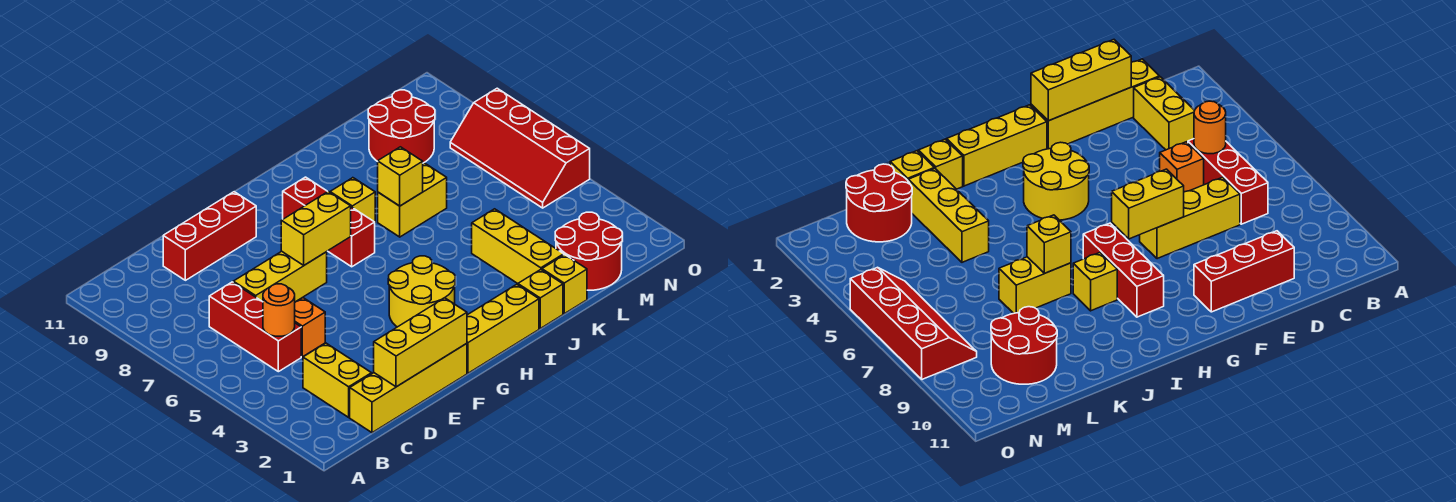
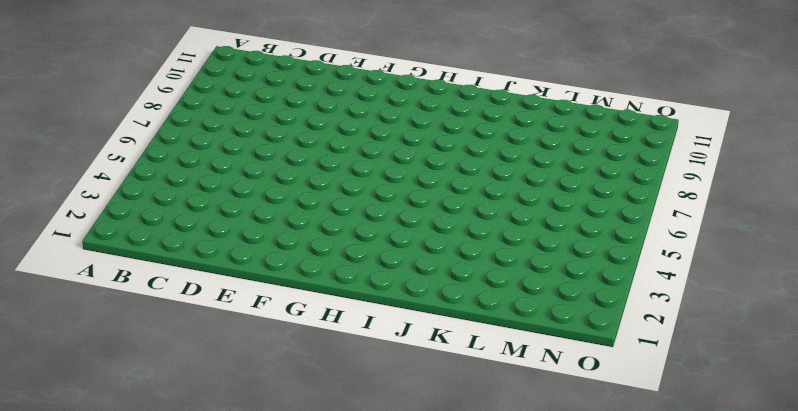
none -> yellow brick C1:F1 level 1
none -> yellow brick C2:C3 level 1
none -> red brick C5:C7 level 1

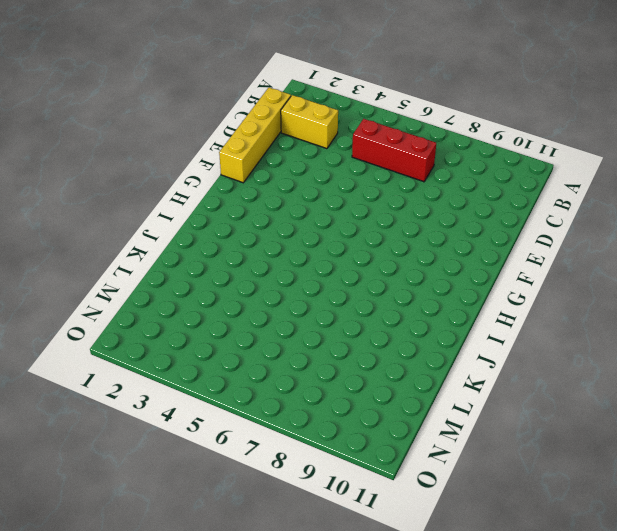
none -> orange brick D5 level 1
none -> yellow brick D7:F7 level 1
none -> red brick D10:F10 level 1

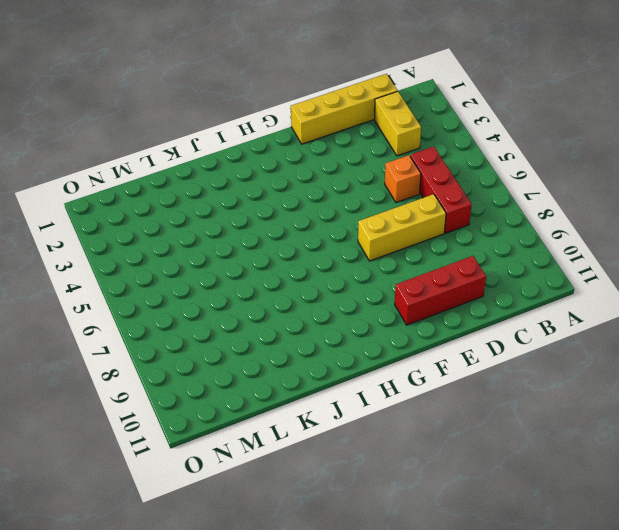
none -> yellow brick G1:I1 level 1
none -> yellow round brick G3:H4 level 1
none -> red brick H7:H9 level 1

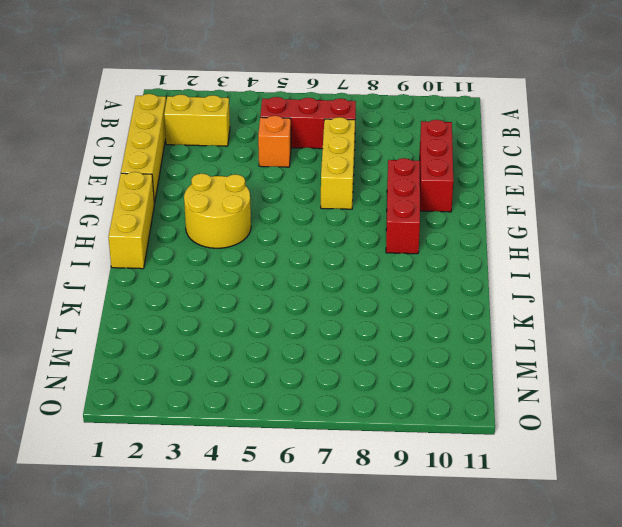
red brick F9:H9 level 1 -> red brick H7:H9 level 1
none -> yellow brick I8 level 1
none -> yellow brick J1 level 1
none -> yellow brick J7:K7 level 1

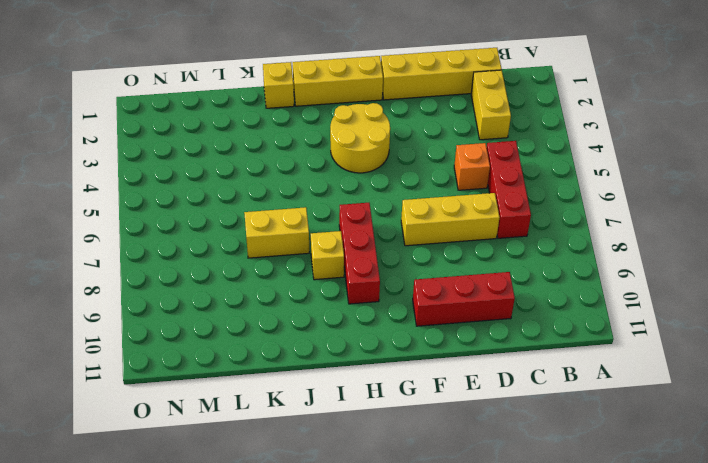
none -> yellow brick K1 level 1
none -> yellow brick K2:K4 level 1
none -> red round brick L1:M2 level 1

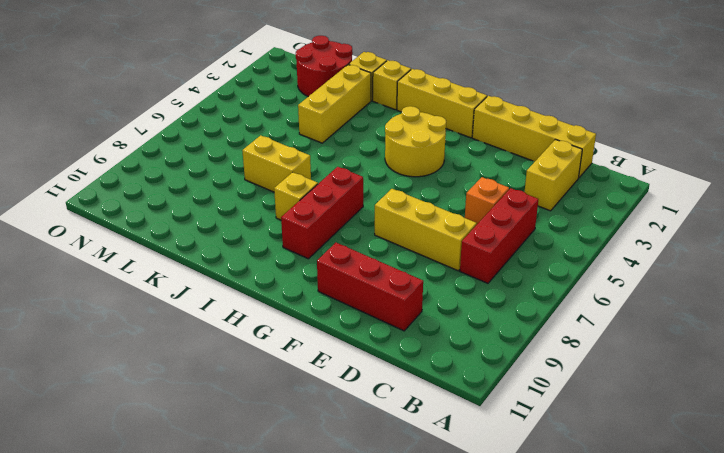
none -> red round brick L9:M10 level 1
none -> red slope N5:O8 level 1 top O
none -> orange round brick C5 level 2

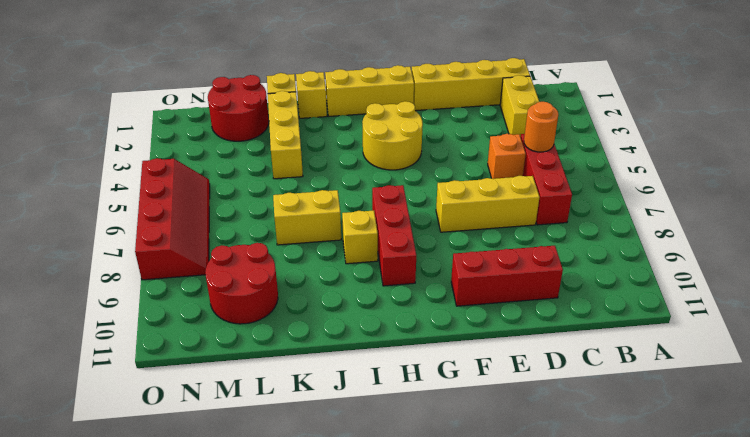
none -> yellow brick D1:F1 level 2
none -> yellow brick F7:G7 level 2
none -> yellow brick J7 level 2

